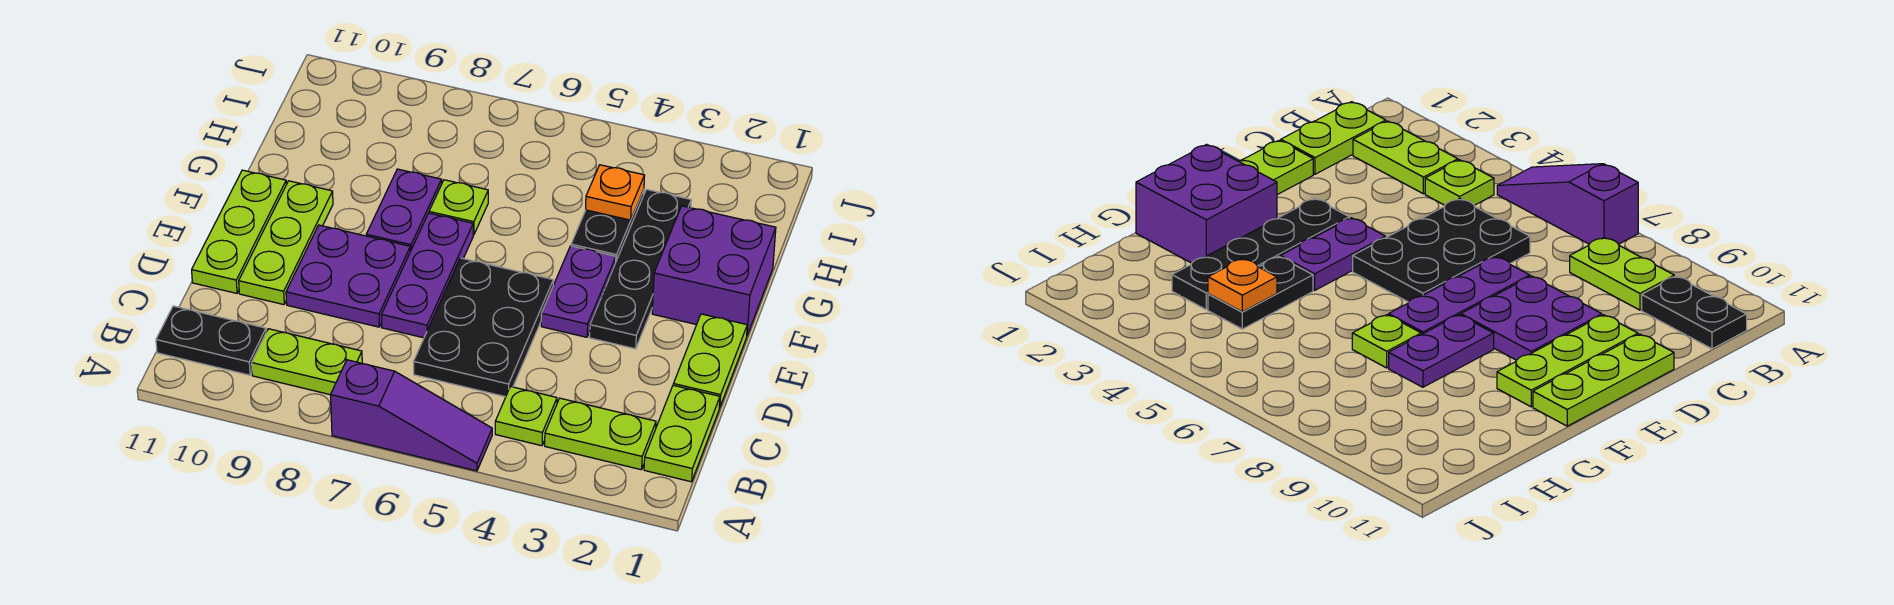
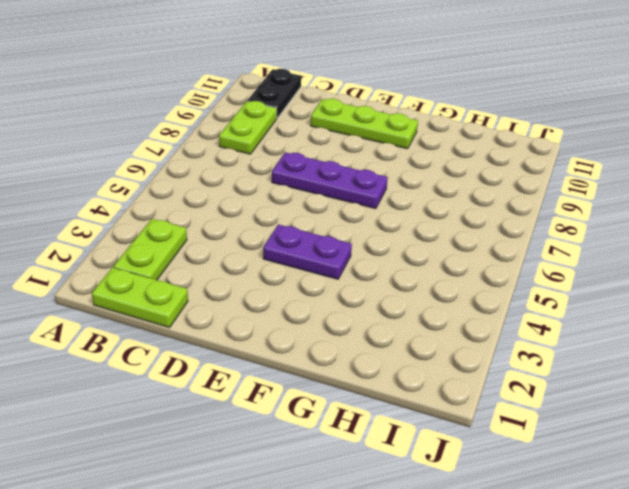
none -> purple slope A5:A7 level 1 top 7
none -> lime plate B4 level 1
none -> black plate C5:E6 level 1

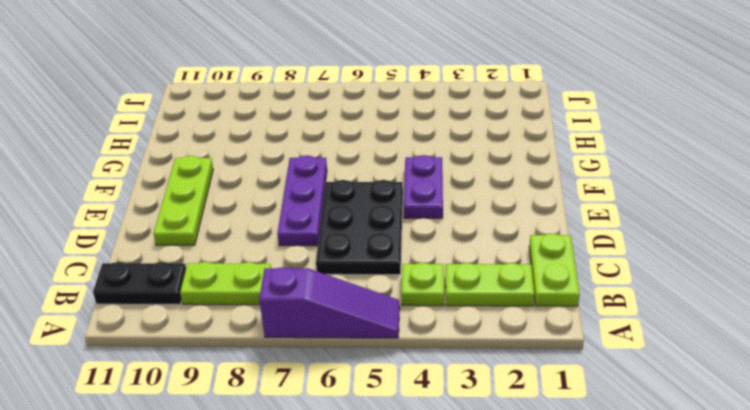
none -> lime plate D1:E1 level 1
none -> purple plate D8:E9 level 1
none -> lime plate D11:F11 level 1

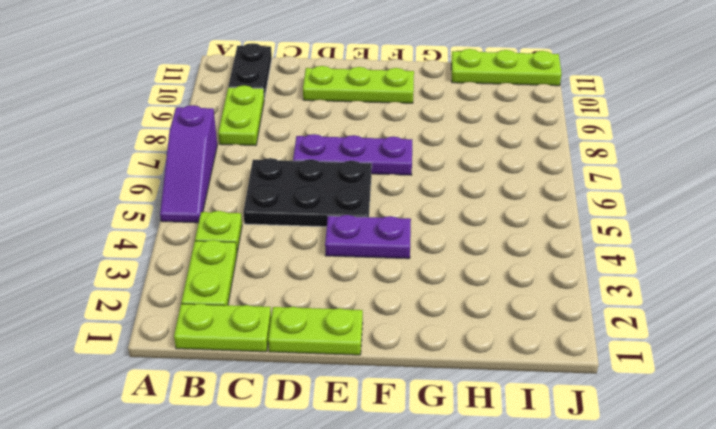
lime plate H11:J11 level 1 -> lime plate D11:F11 level 1
none -> purple plate D8:E9 level 1
none -> black plate E3:H3 level 1
none -> purple brick F1:G2 level 1

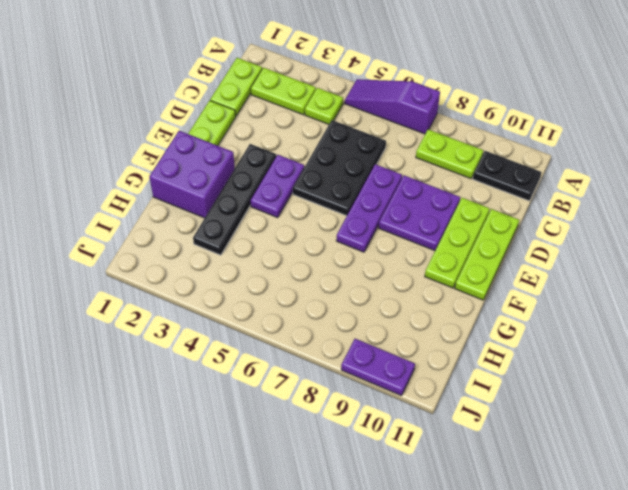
purple plate J9:J10 level 1 -> purple plate F8:G8 level 1
none -> black plate G4:H4 level 1
none -> lime plate G7 level 1
none -> orange plate H4 level 2

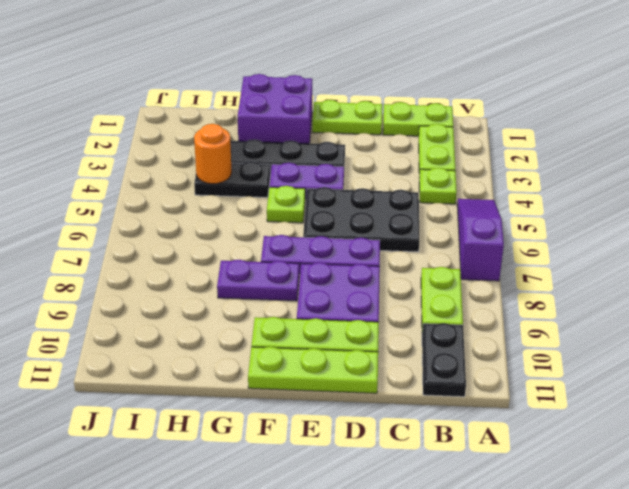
lime plate F5 level 1 -> lime plate G7 level 1
orange round brick H4 level 2 -> orange plate H4 level 2

